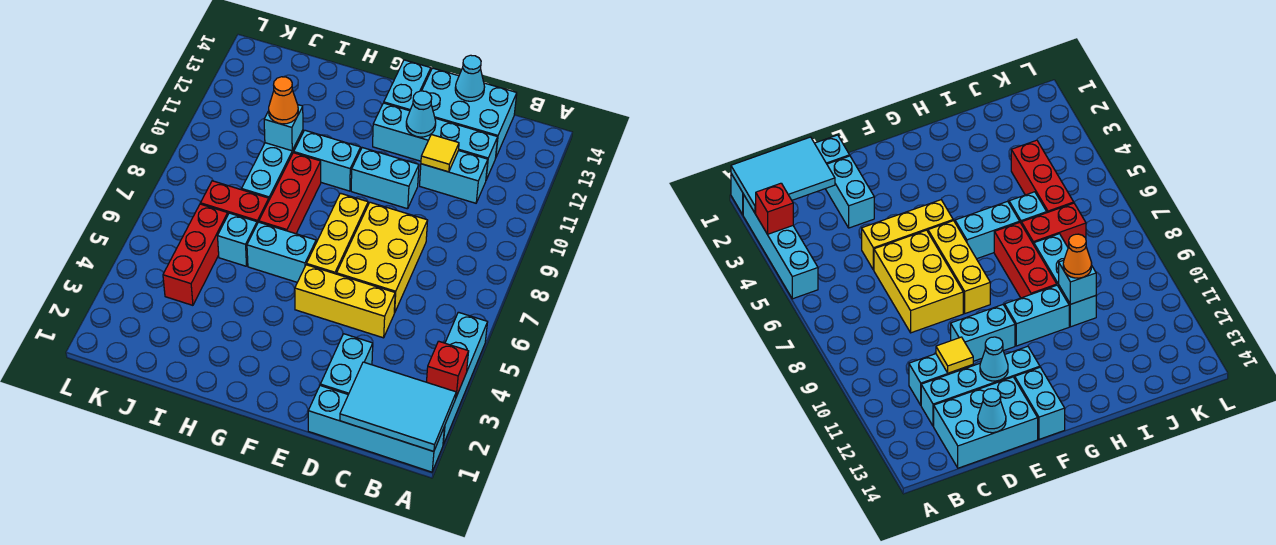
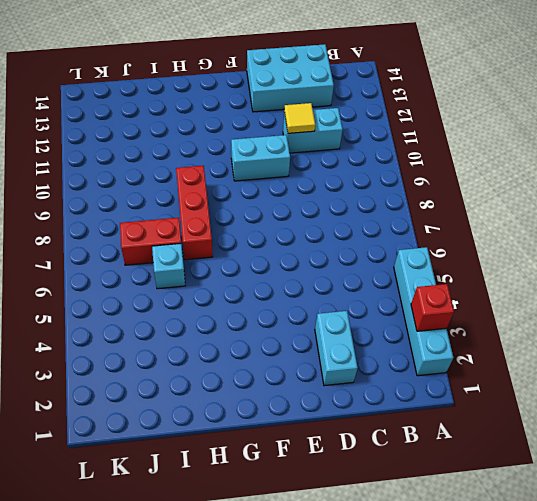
none -> cyan brick A1:D1 level 1
none -> cyan brick C12:F12 level 1
none -> yellow brick D5:F5 level 1

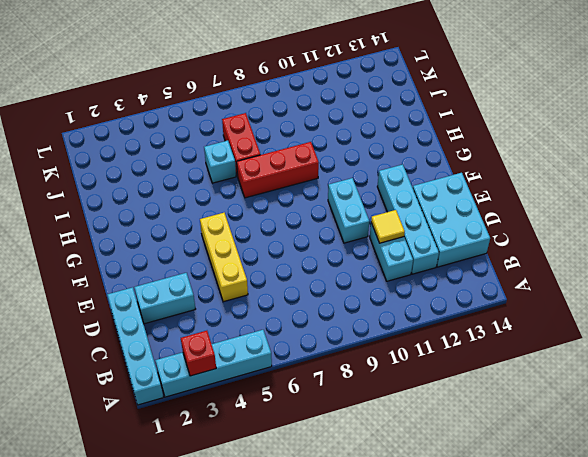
none -> yellow brick D6:E8 level 1
none -> yellow brick F6:F8 level 1
none -> cyan brick F13:F14 level 1

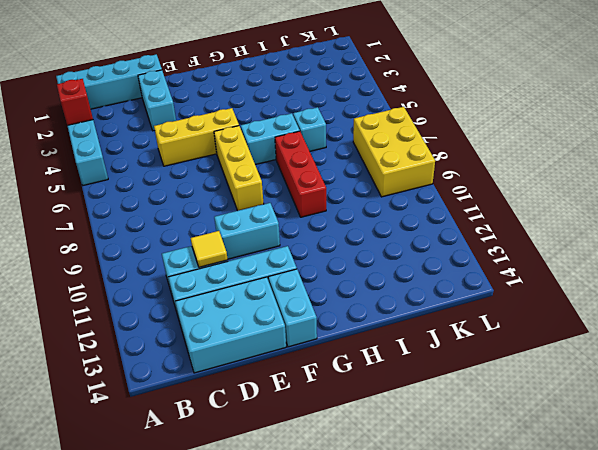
yellow brick K7:L9 level 1 -> yellow brick D6:E8 level 1
none -> cyan brick G10:H10 level 1
none -> red brick I7:J7 level 1
none -> cyan brick I8:I10 level 1

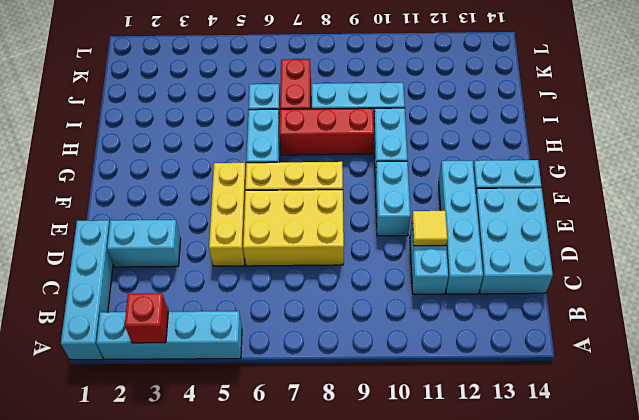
none -> red brick J4:J6 level 1
none -> cyan tile A1:C2 level 2
none -> cyan cone D14 level 2

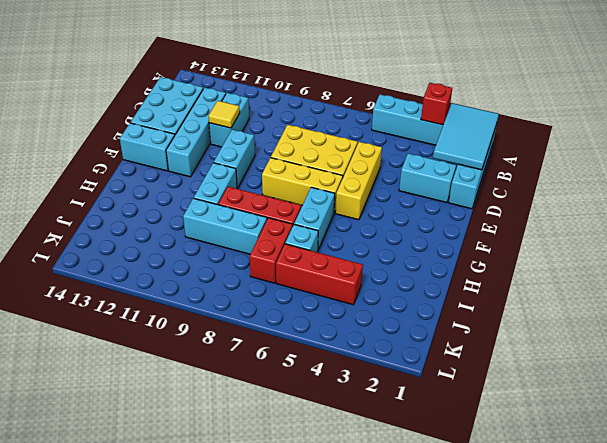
none -> cyan cone D14 level 2
none -> cyan cone E12 level 2
none -> cyan brick I10 level 2

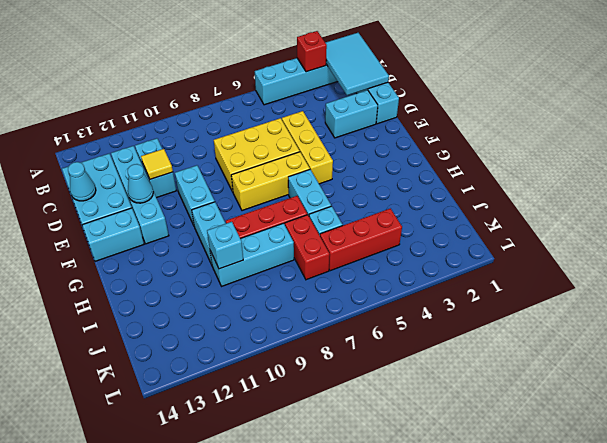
none -> orange cone I10 level 3

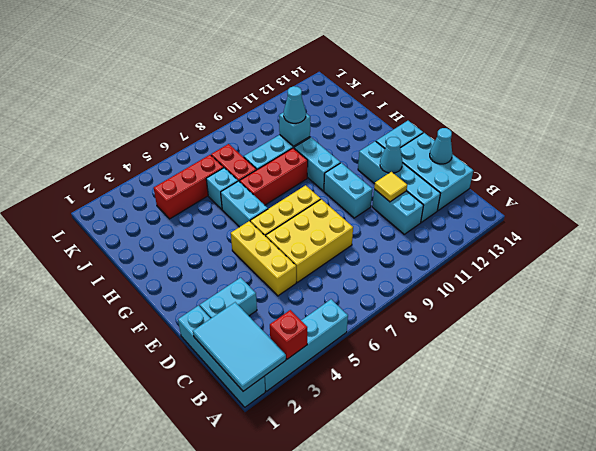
cyan cone I10 level 3 -> orange cone I10 level 3

